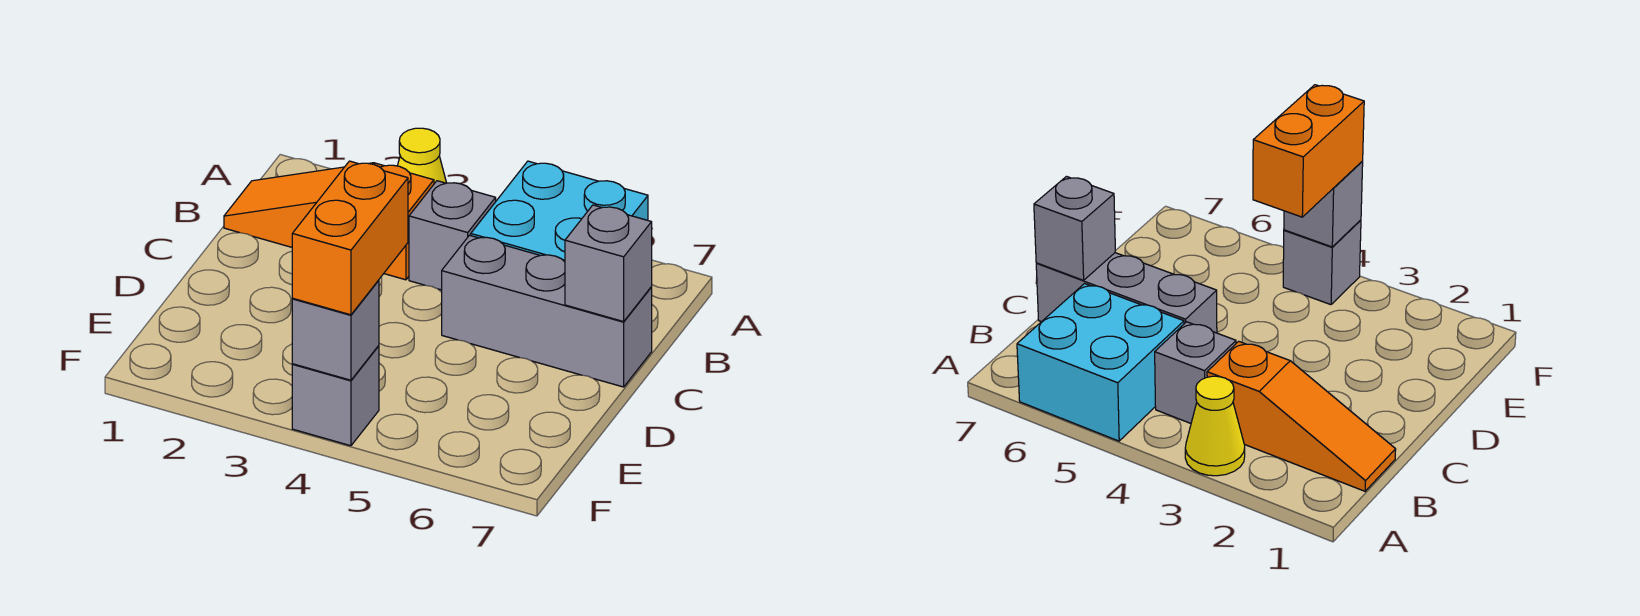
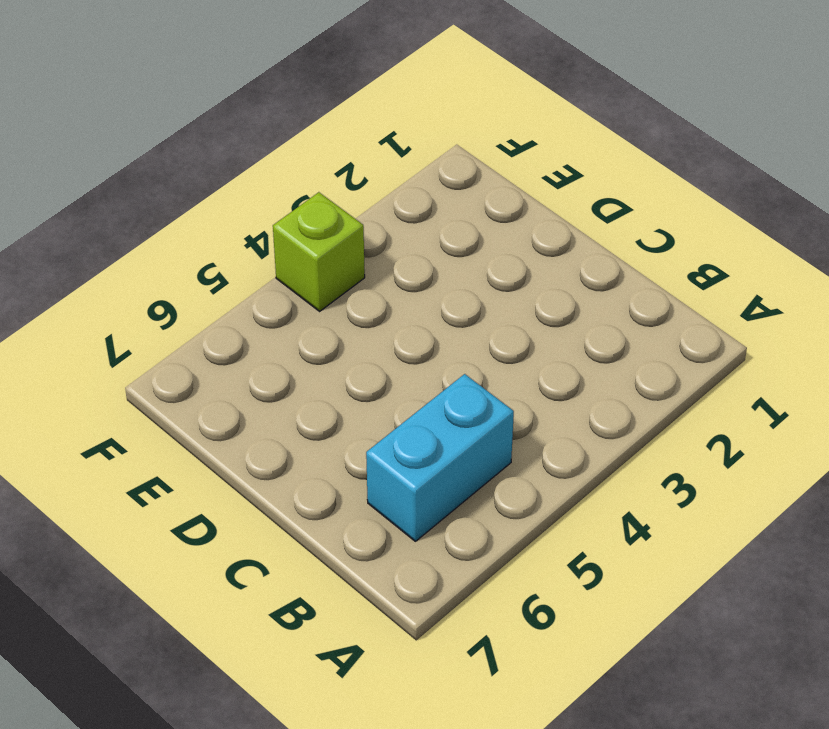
cyan brick B5:B6 level 1 -> cyan brick A5:B6 level 1
lime brick F4 level 1 -> grey brick F4 level 1
none -> yellow cone A3 level 1
none -> orange slope B1:B3 level 1 top 3

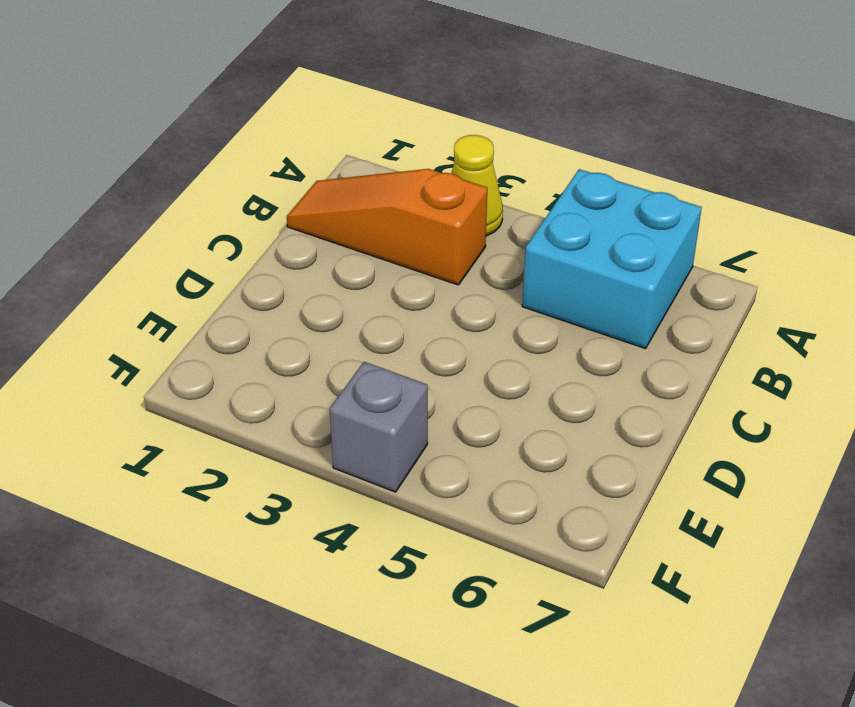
none -> grey brick B4 level 1
none -> grey brick C5:C7 level 1

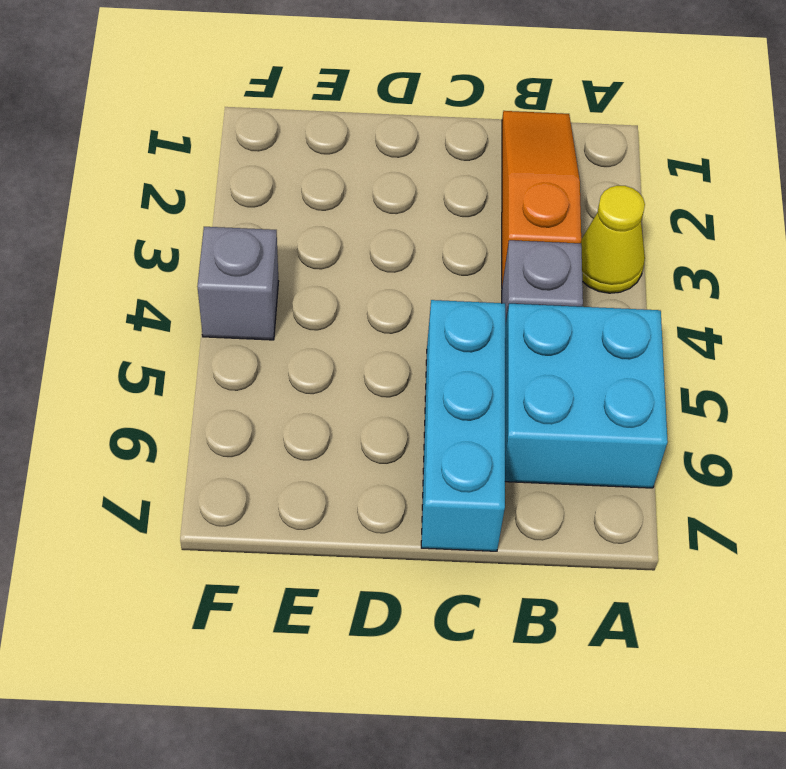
cyan brick C5:C7 level 1 -> grey brick C5:C7 level 1
none -> grey brick C7 level 2
none -> grey brick F4 level 2

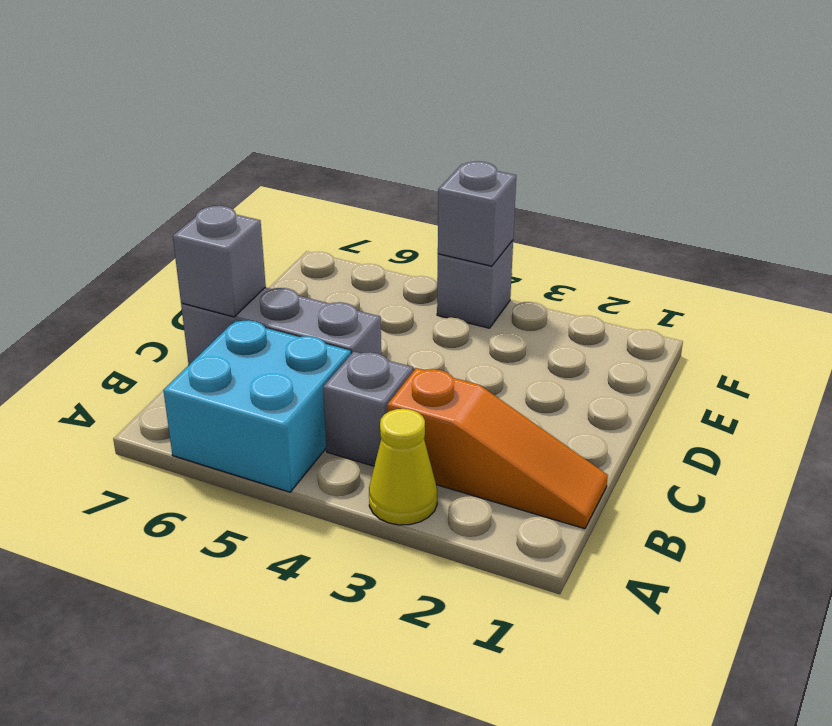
none -> orange brick E4:F4 level 3

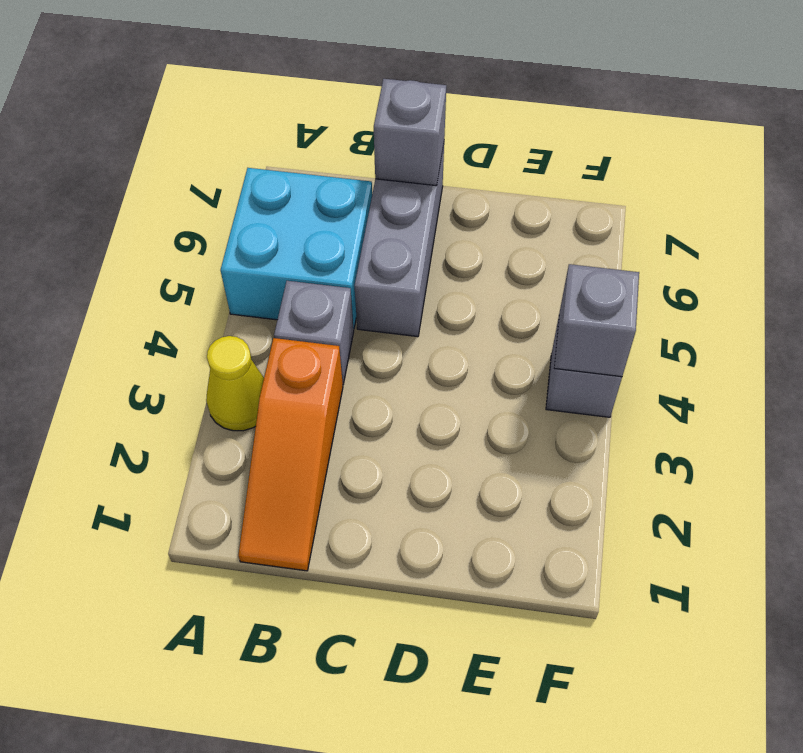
none -> orange brick E4:F4 level 3

